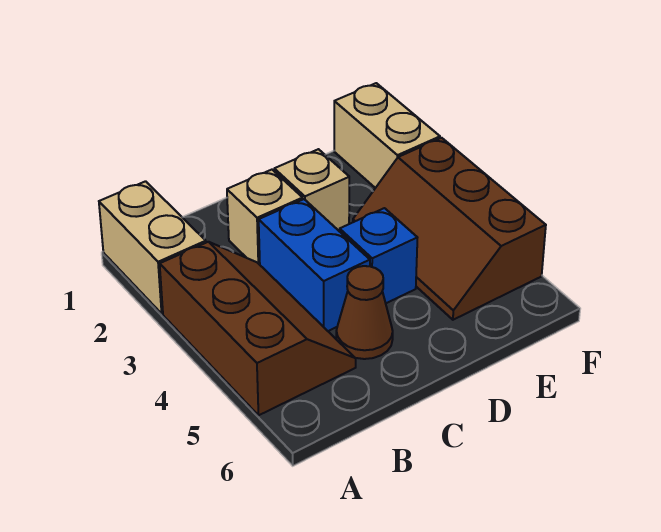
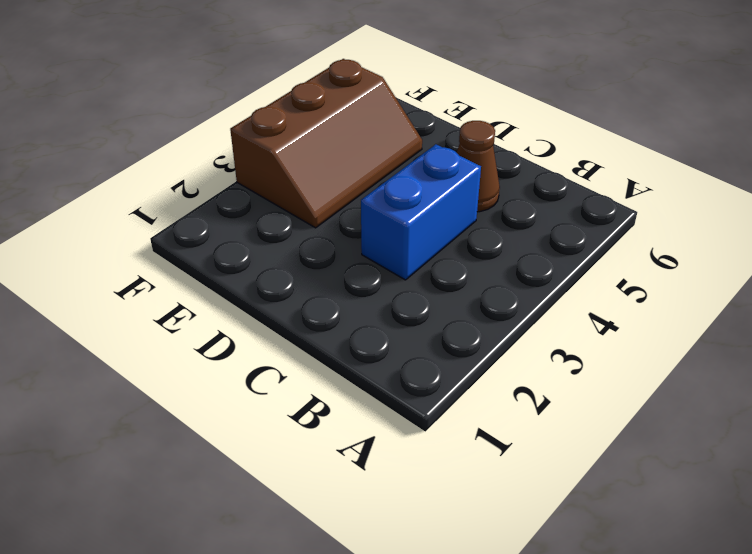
none -> tan brick A1:A2 level 1
none -> brown slope A3:B5 level 1 top A

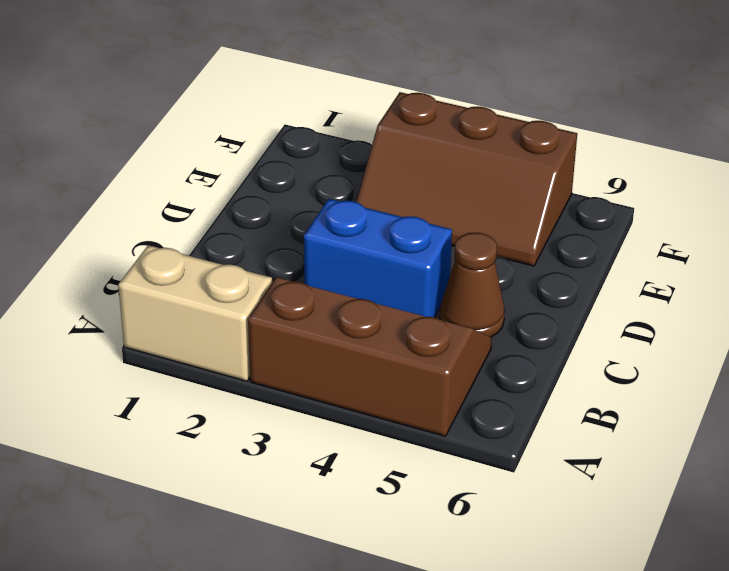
none -> tan brick C2 level 1
none -> tan brick D2 level 1

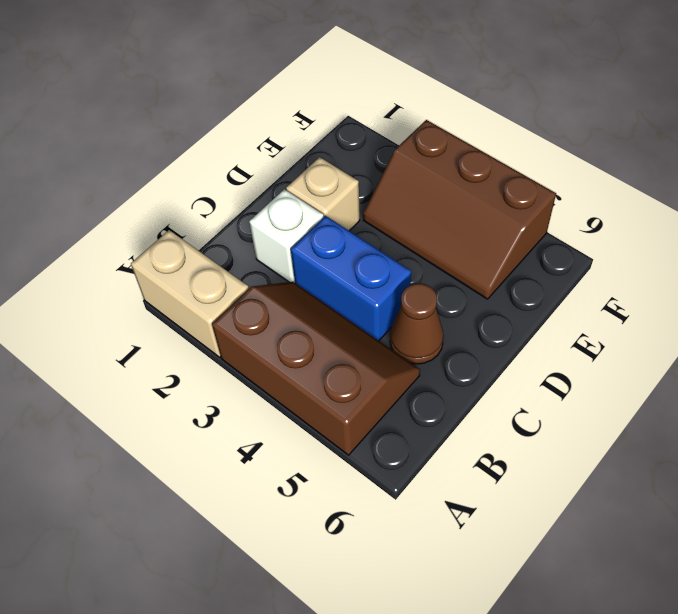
white brick C2 level 1 -> tan brick C2 level 1
none -> blue brick D4 level 1
none -> tan brick F1:F2 level 1

